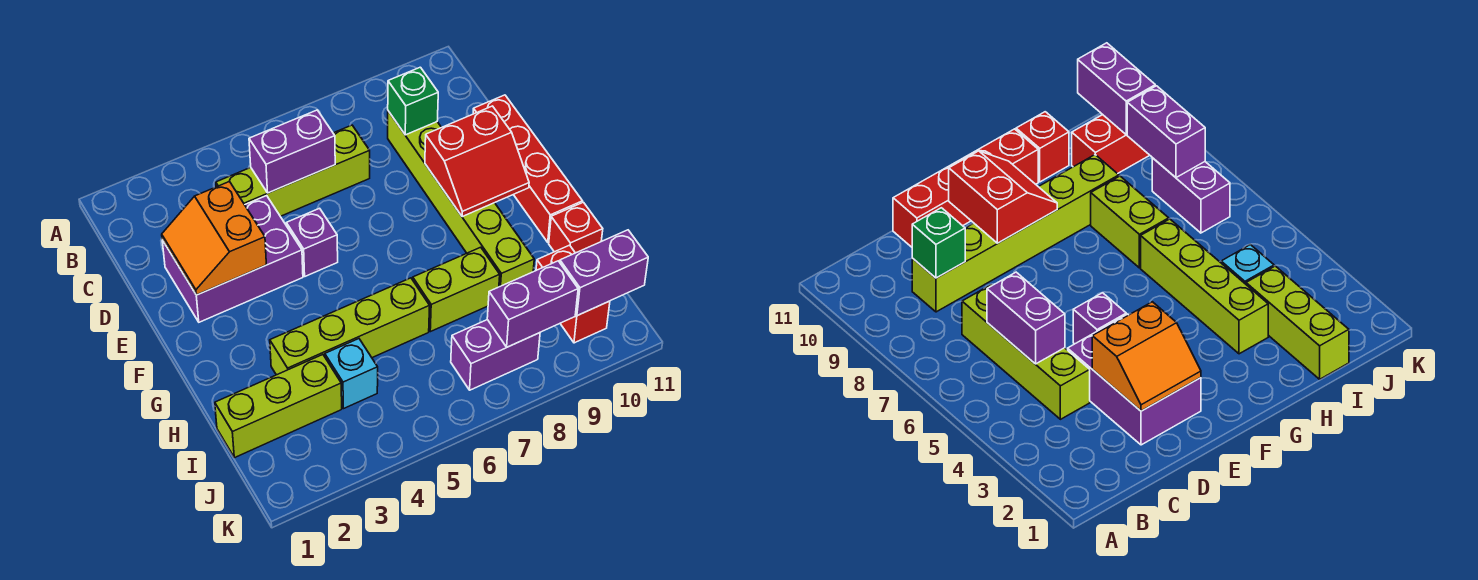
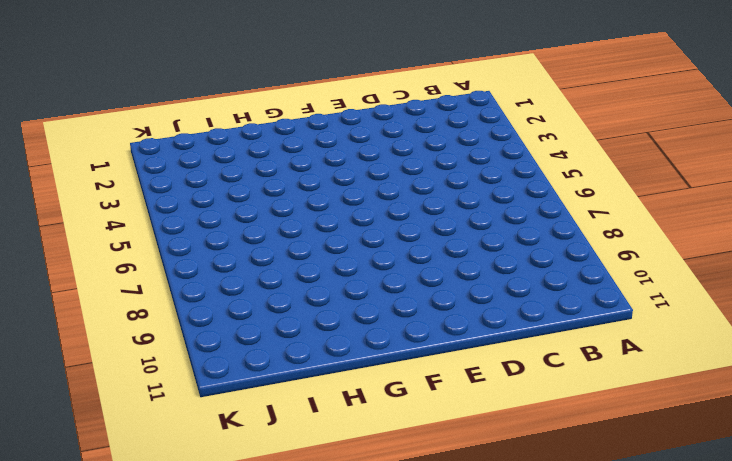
none -> lime brick C4:C7 level 1
none -> lime brick C9:H9 level 1
none -> purple brick D2:E4 level 1

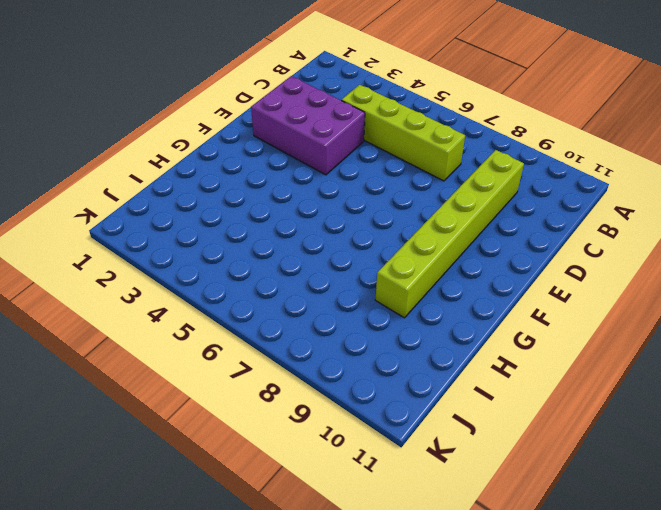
none -> red brick D11:G11 level 1
none -> purple brick E5 level 1
none -> lime brick H3:H6 level 1

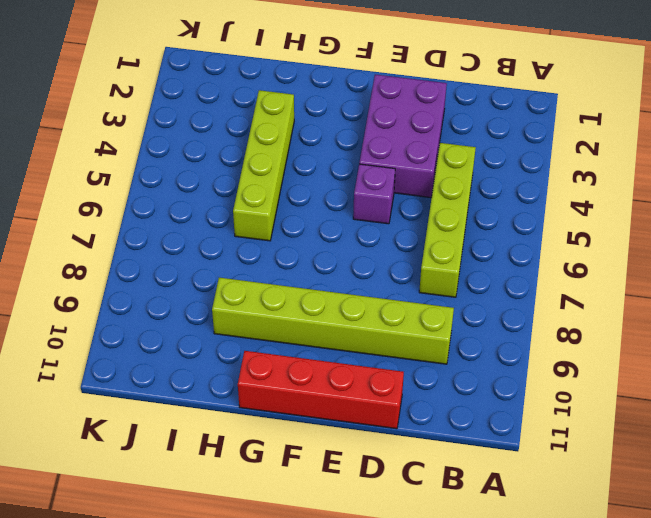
none -> lime brick H7:H8 level 1
none -> red brick H11 level 1
none -> lime brick I1:I3 level 1

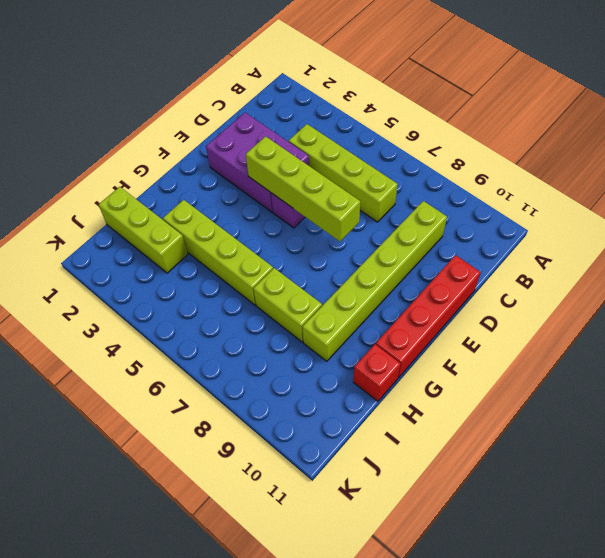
lime brick E4:E7 level 2 -> none
none -> cyan brick I4 level 1
none -> red brick I10:J10 level 1
none -> purple brick J7:J8 level 1

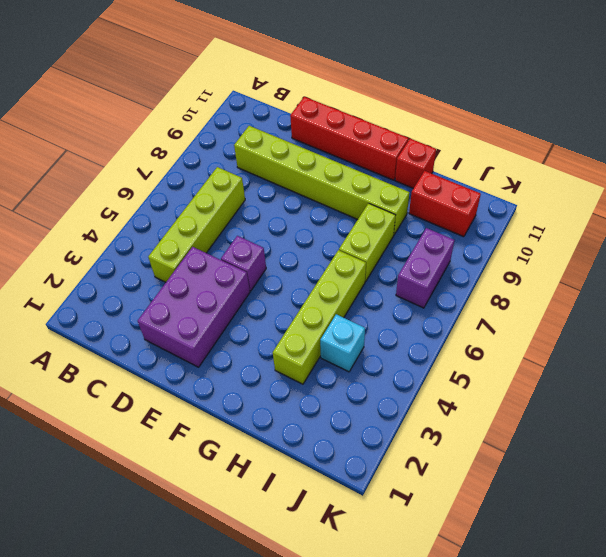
none -> lime brick I1:I3 level 1
none -> purple brick C5:C6 level 2
none -> green brick C9 level 2

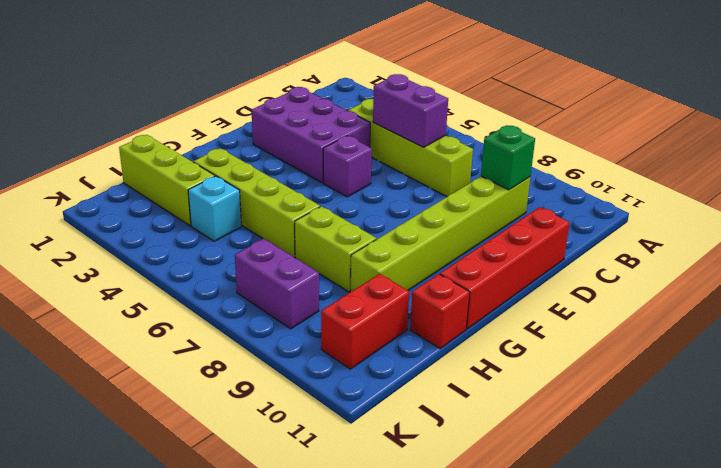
none -> orange slope D2:E3 level 2 top 3
none -> red slope E9:F10 level 2 top E
none -> purple brick J8:J9 level 2

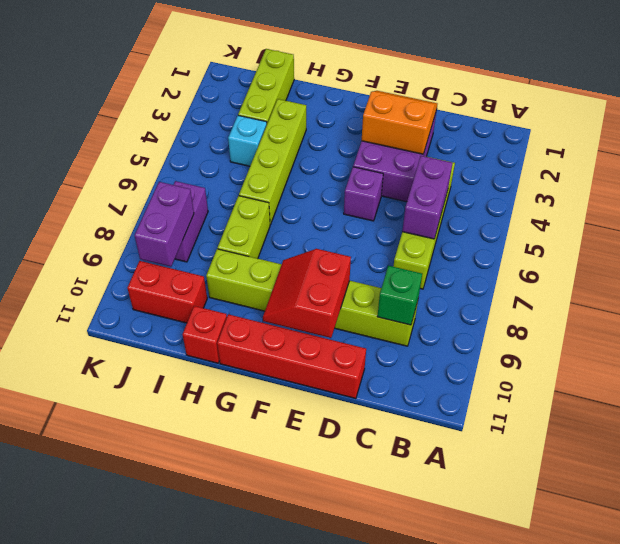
none -> purple brick J10:J11 level 2

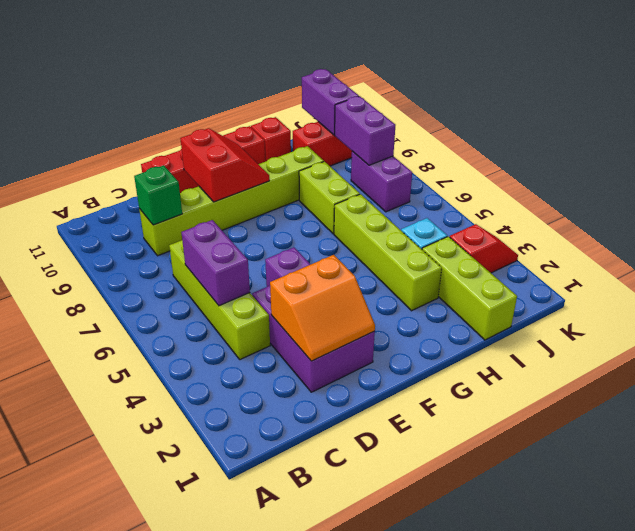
red slope J3:K3 level 1 top J -> none

